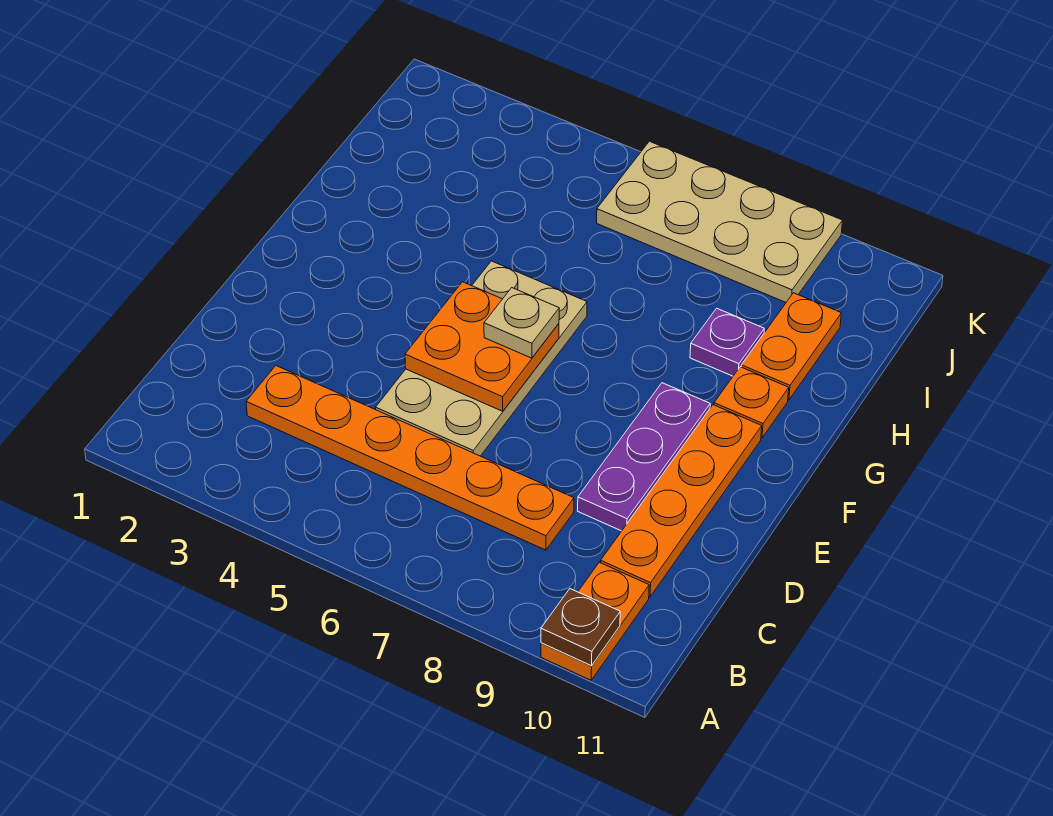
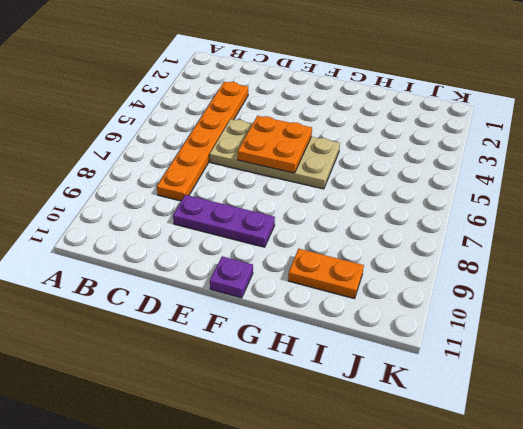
purple plate F11 level 1 -> purple plate H9 level 1
none -> orange plate A10:B10 level 1
none -> orange plate C10:F10 level 1
none -> orange plate G10 level 1

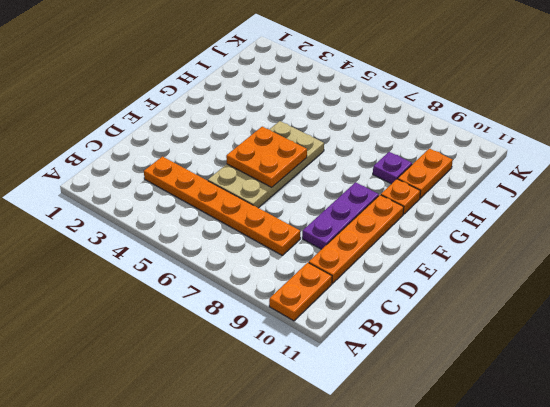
none -> tan plate J6:K9 level 1
none -> brown plate A10 level 2
none -> tan plate F6 level 3

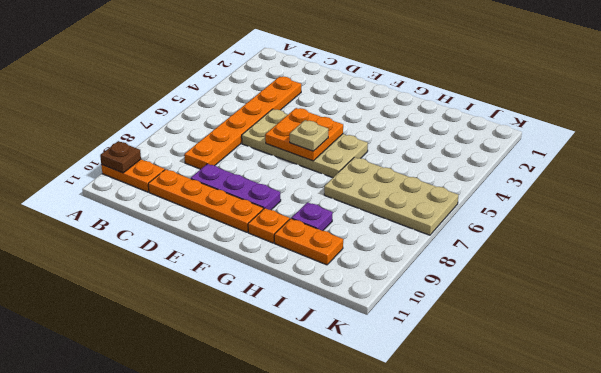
tan plate H6:K7 level 1 -> tan plate J6:K9 level 1

